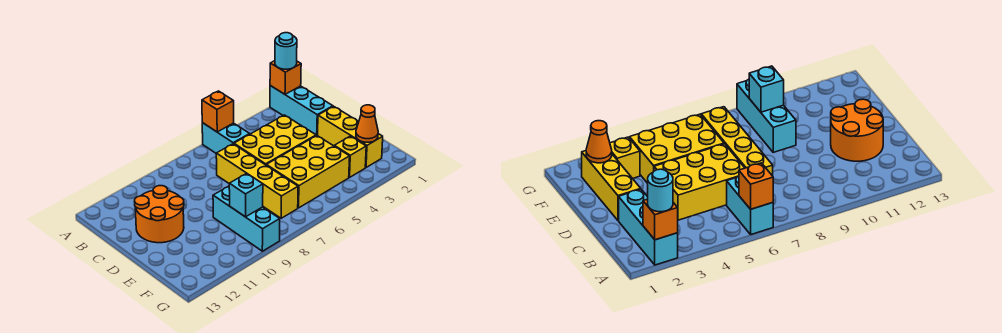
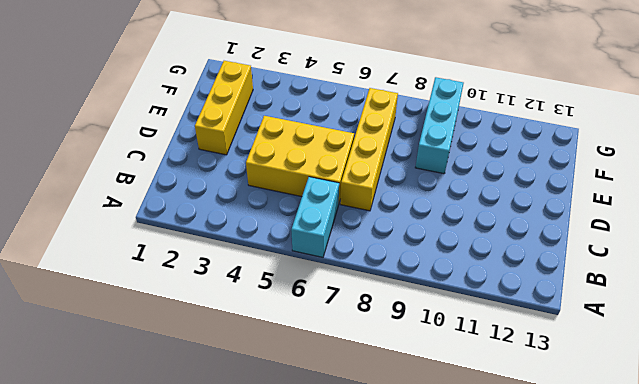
none -> cyan brick A2:C2 level 1
none -> orange round brick C11:D12 level 1
none -> yellow brick E4:F6 level 1

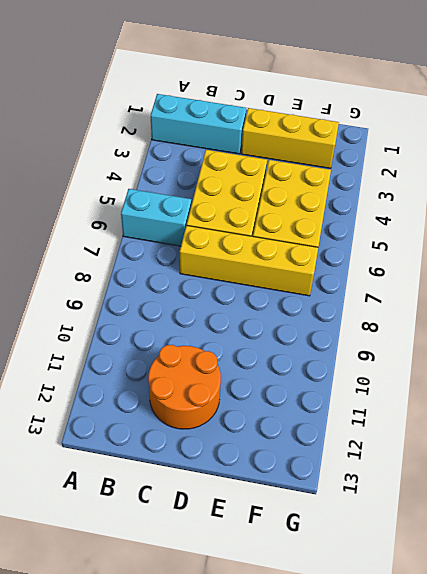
none -> cyan brick E9:G9 level 1
none -> yellow brick F3 level 1
none -> orange brick A2 level 2

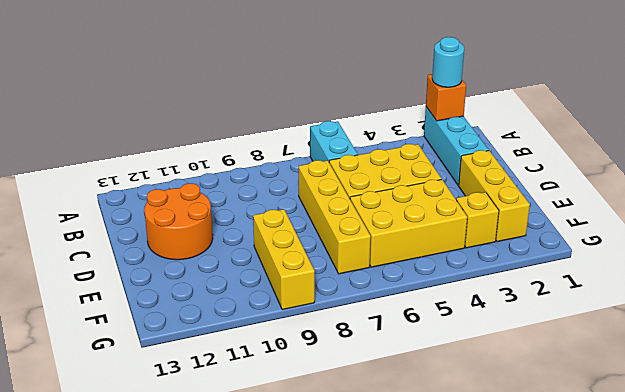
yellow brick E9:G9 level 1 -> cyan brick E9:G9 level 1
none -> orange brick A6 level 2
none -> orange cone F2 level 2
none -> cyan brick F9 level 2

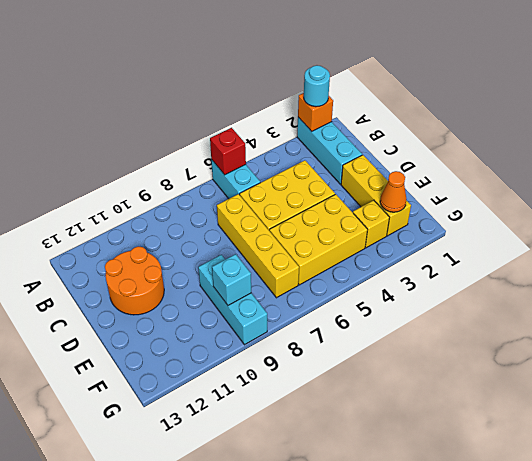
red brick A6 level 2 -> orange brick A6 level 2

